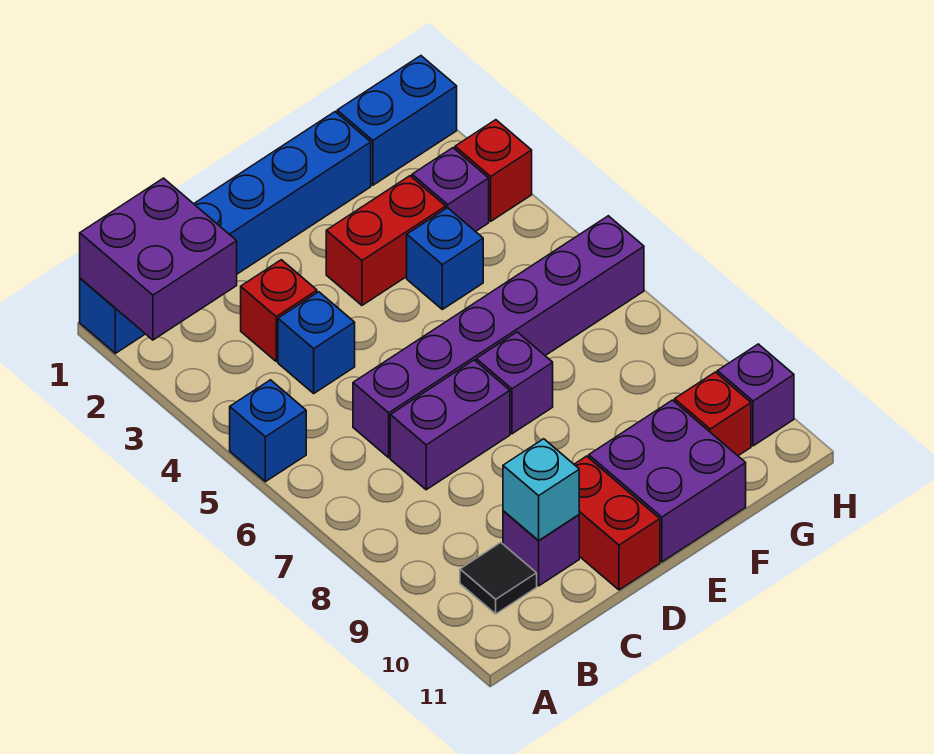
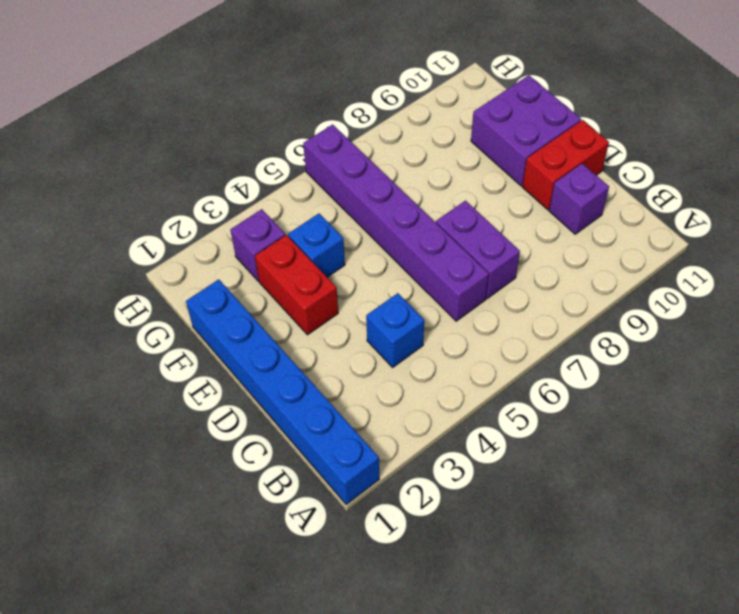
none -> blue brick A5 level 1
none -> black tile B10 level 1
none -> red brick C3 level 1

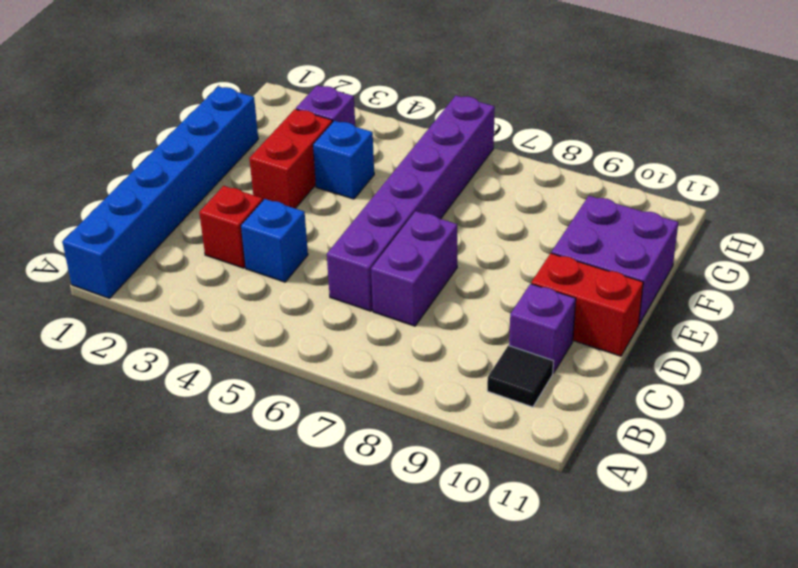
none -> blue brick A5 level 1
none -> purple brick E7 level 1
none -> blue brick G1:H1 level 1

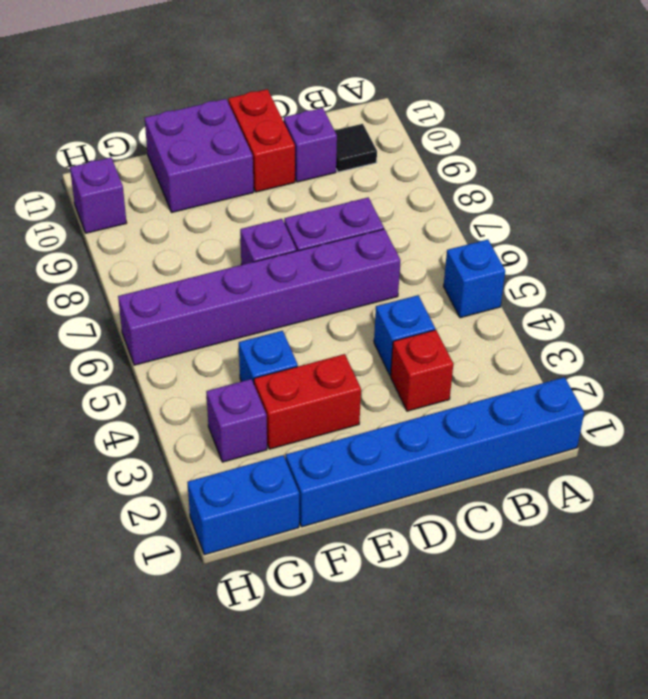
none -> red brick G10 level 1
none -> red brick H3 level 1
none -> purple brick A1:B2 level 2

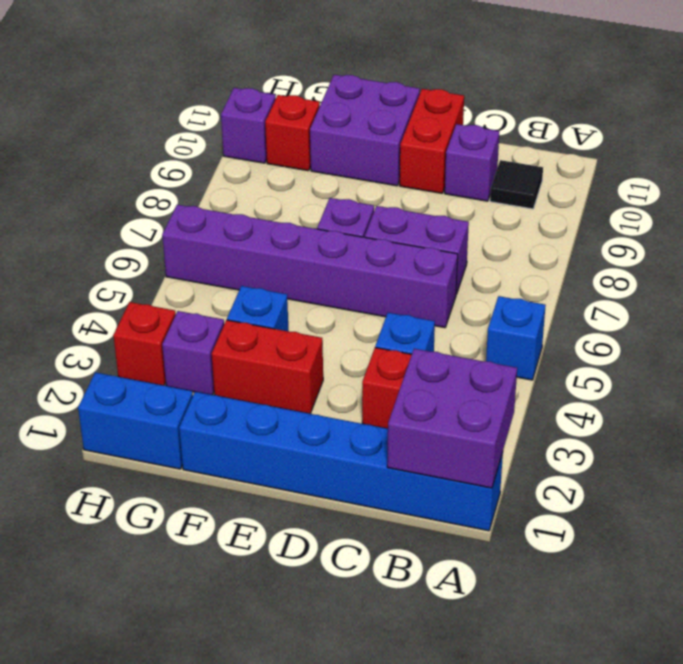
none -> cyan brick C10 level 2

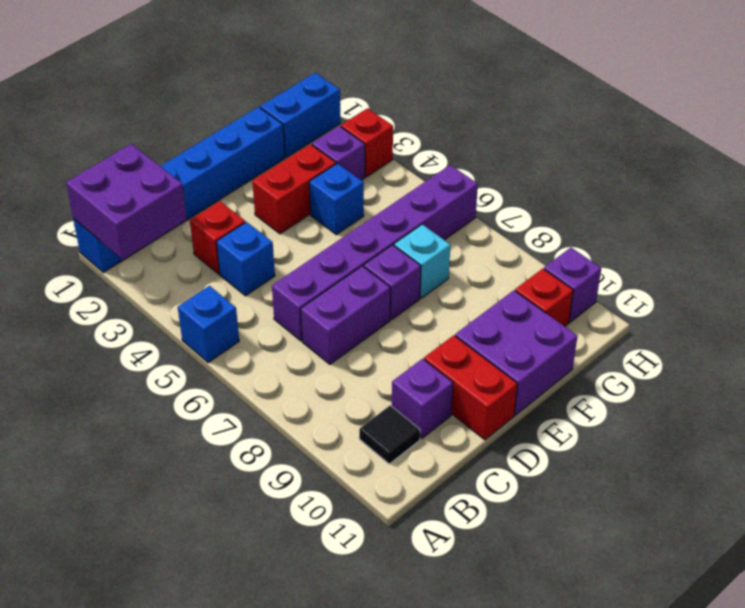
cyan brick F7 level 1 -> cyan brick C10 level 2

